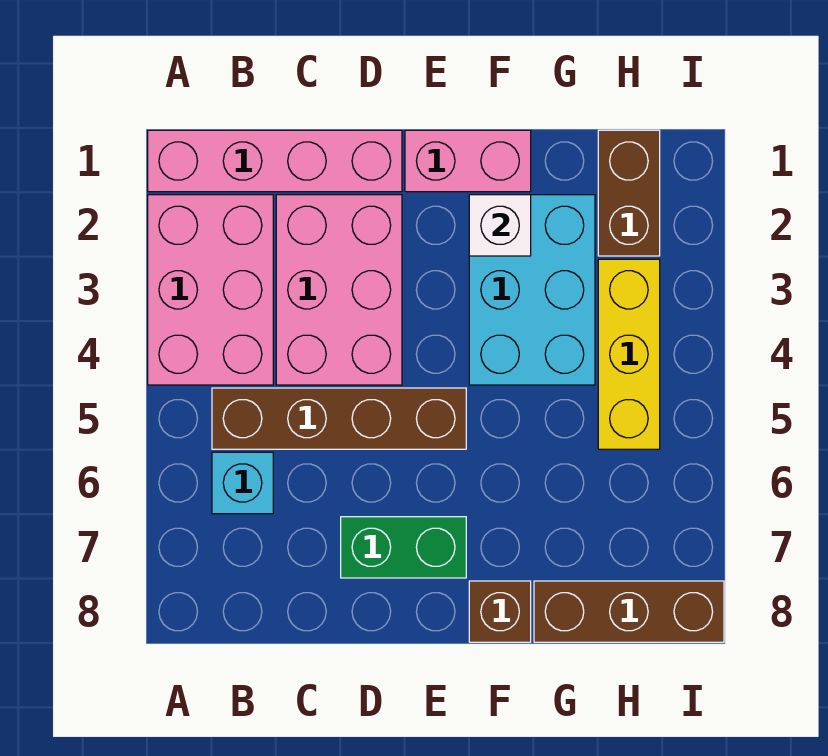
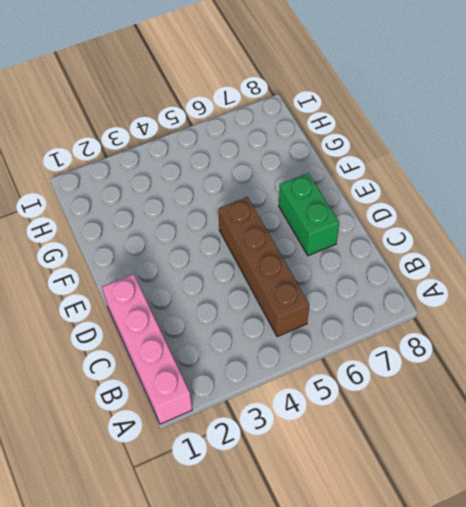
none -> pink brick A2:B4 level 1
none -> cyan brick B6 level 1
none -> pink brick C2:D4 level 1

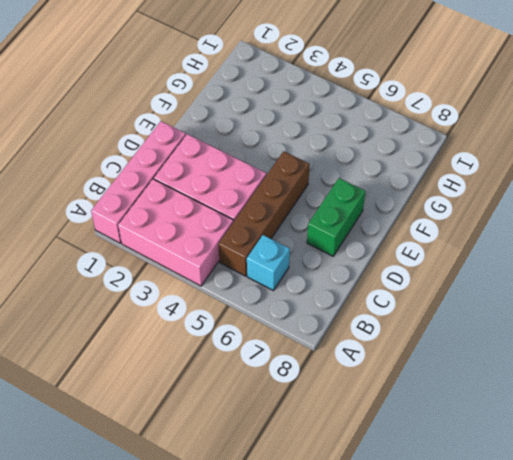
none -> pink brick E1:F1 level 1
none -> cyan brick F2:G4 level 1
none -> brown brick F8 level 1

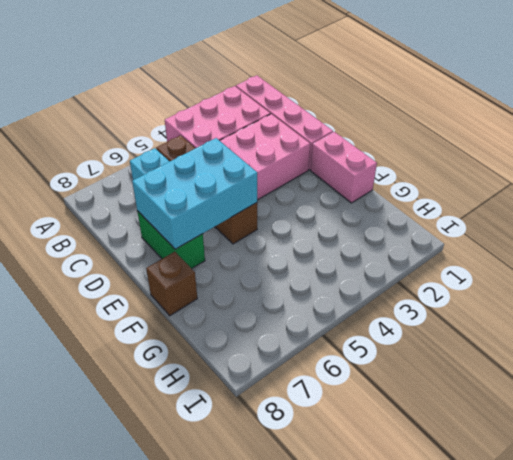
cyan brick D5:E7 level 2 -> cyan brick F2:G4 level 1
none -> brown brick G8:I8 level 1
none -> brown brick H1:H2 level 1
none -> yellow brick H3:H5 level 1

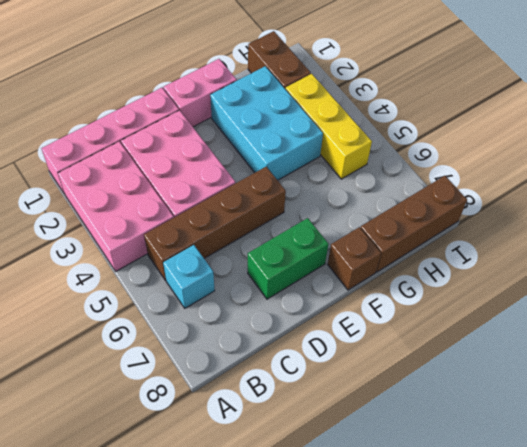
none -> white brick F2 level 2

